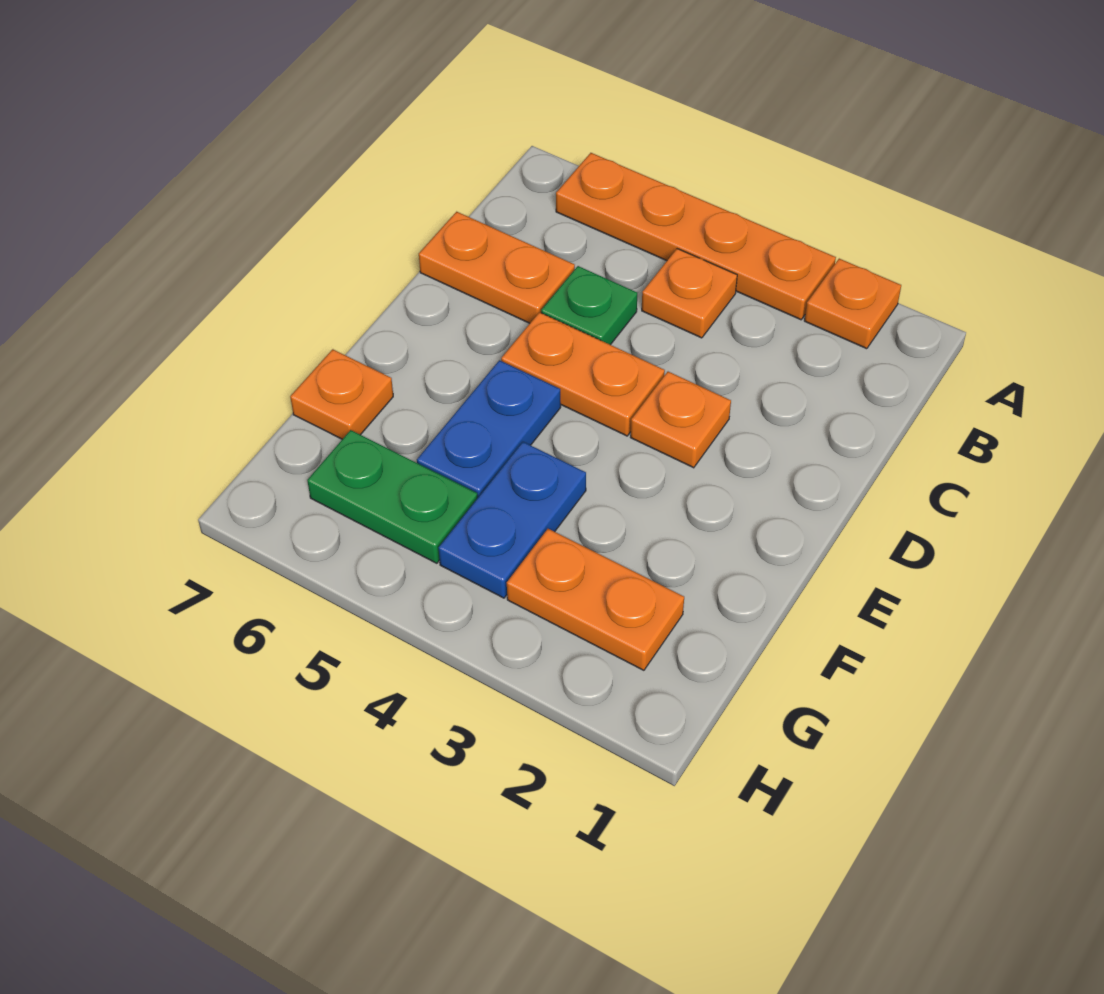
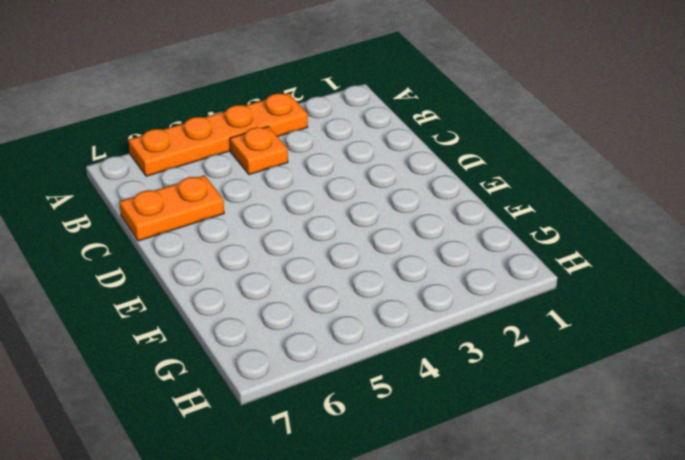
none -> orange plate A2 level 1
none -> green plate C5 level 1
none -> orange plate D3 level 1

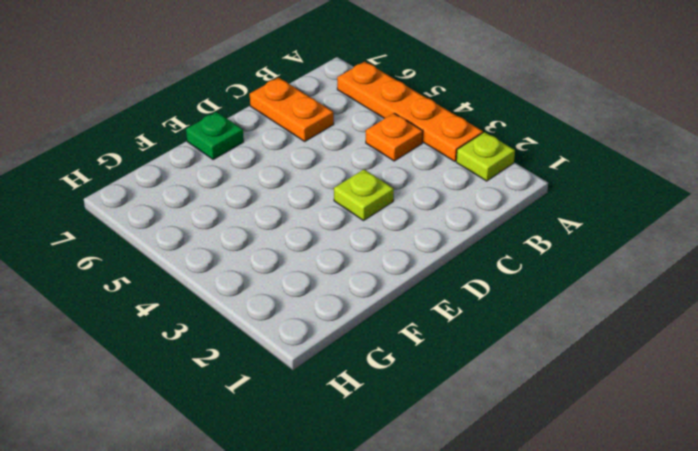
lime plate A2 level 1 -> orange plate A2 level 1
lime plate D3 level 1 -> orange plate D3 level 1
green plate E7 level 1 -> green plate C5 level 1
none -> orange plate D4:D5 level 1
none -> blue plate E5:F5 level 1
none -> blue plate F4:G4 level 1

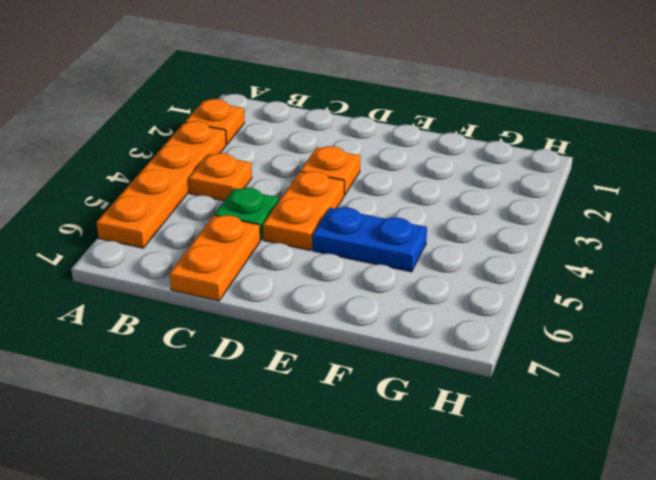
none -> blue plate F4:G4 level 1
none -> orange plate F7 level 1
none -> orange plate G2:G3 level 1

